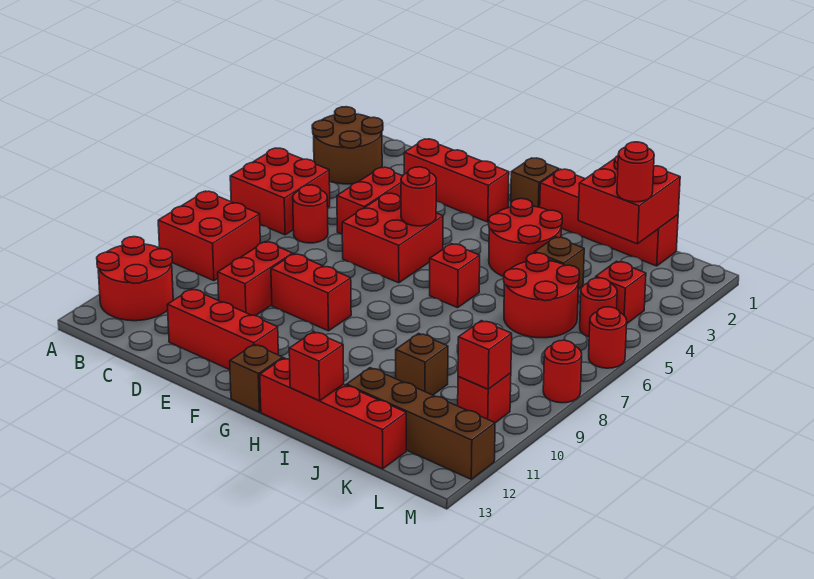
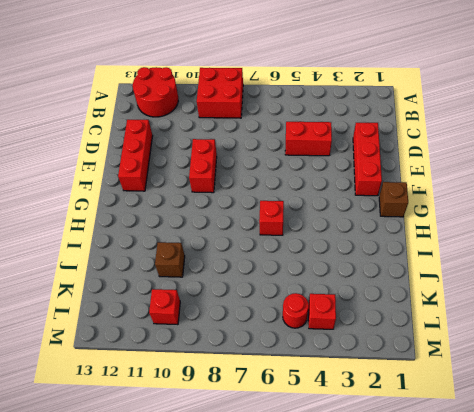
none -> brown round brick A2:B3 level 1
none -> red brick A5:B6 level 1
none -> red round brick C6 level 1
none -> red brick D9:D10 level 1

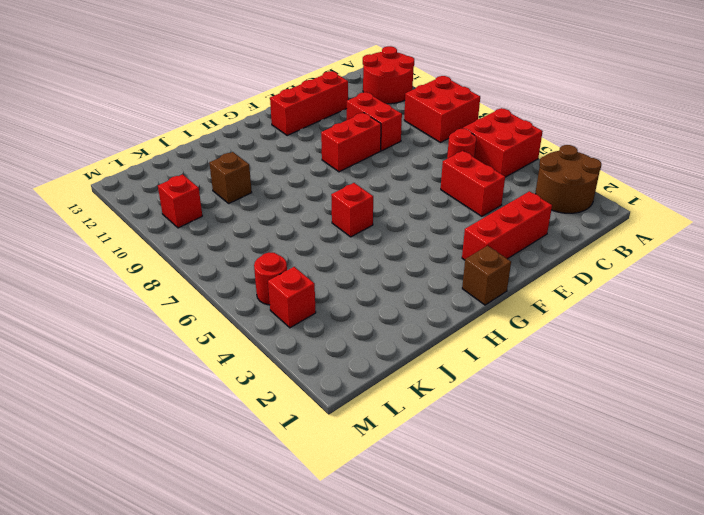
none -> red brick E5:F6 level 1
none -> brown brick G13 level 1
none -> red brick H1:K1 level 1
none -> red round brick H3:I4 level 1

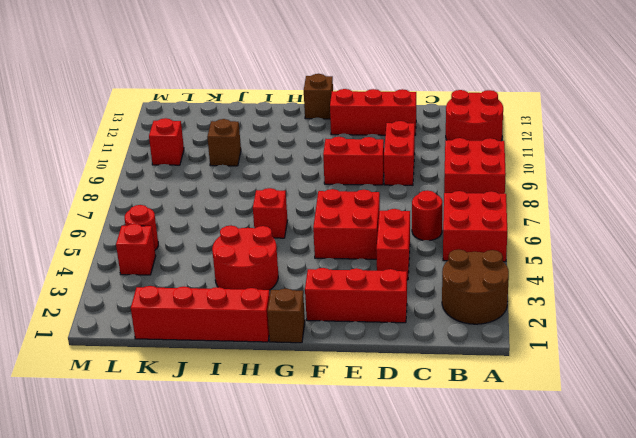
none -> red brick H13:K13 level 1
none -> brown brick J4 level 1
none -> red round brick J5:K6 level 1
none -> brown brick J12:M12 level 1

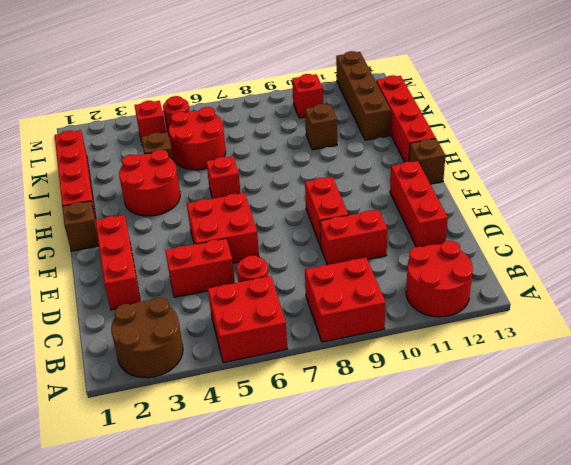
none -> red round brick M6 level 1
none -> red round brick M8 level 1
none -> red round brick F5 level 2
none -> red brick I13 level 2

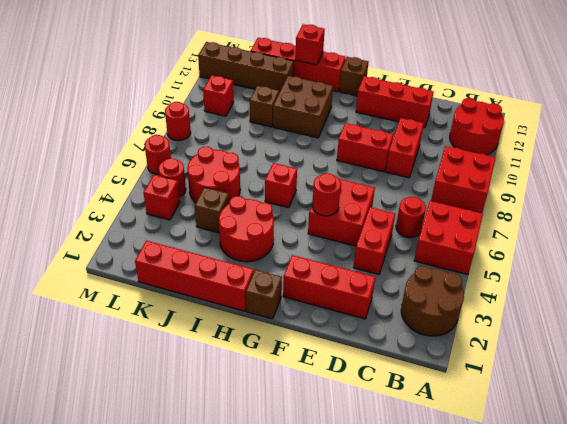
brown brick H10:I11 level 1 -> none
none -> red brick J1:K2 level 2
none -> red brick L10 level 2
none -> red round brick K2 level 3

